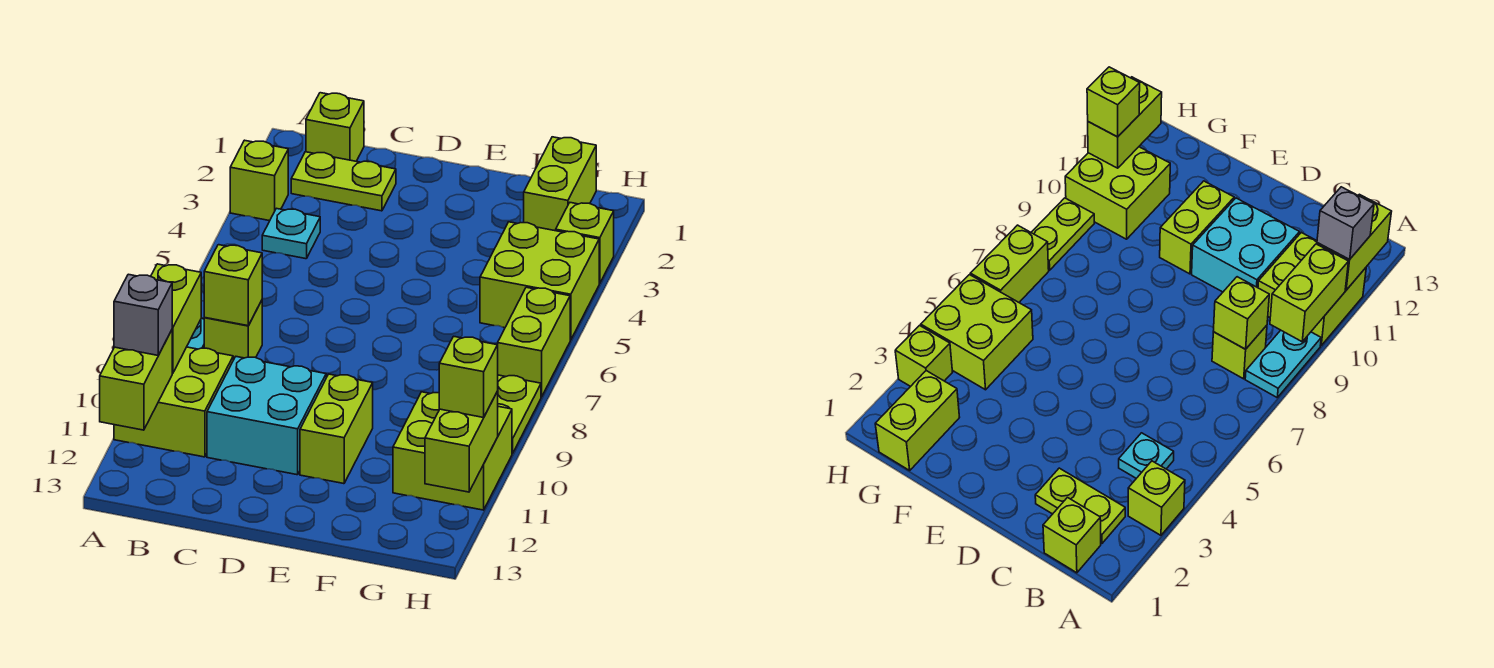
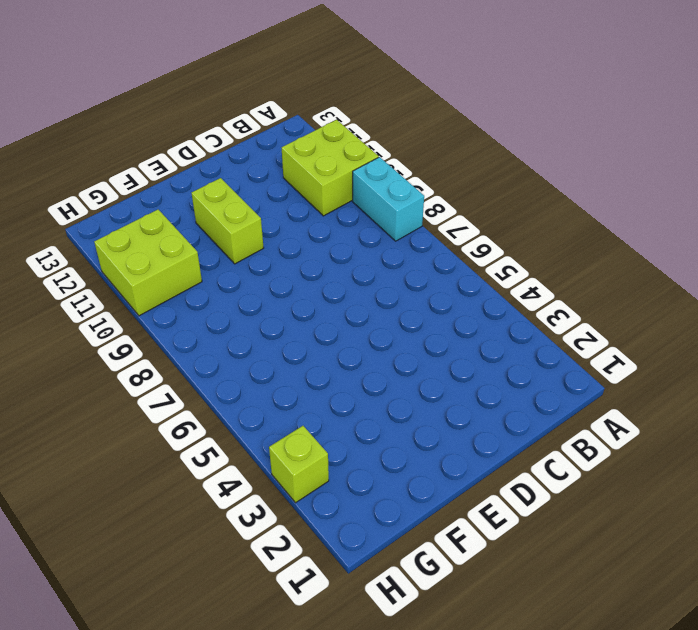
cyan brick A8:A9 level 1 -> cyan plate A8:A9 level 1
none -> lime brick A3 level 1
none -> lime brick B1 level 1
none -> lime plate B2:C2 level 1

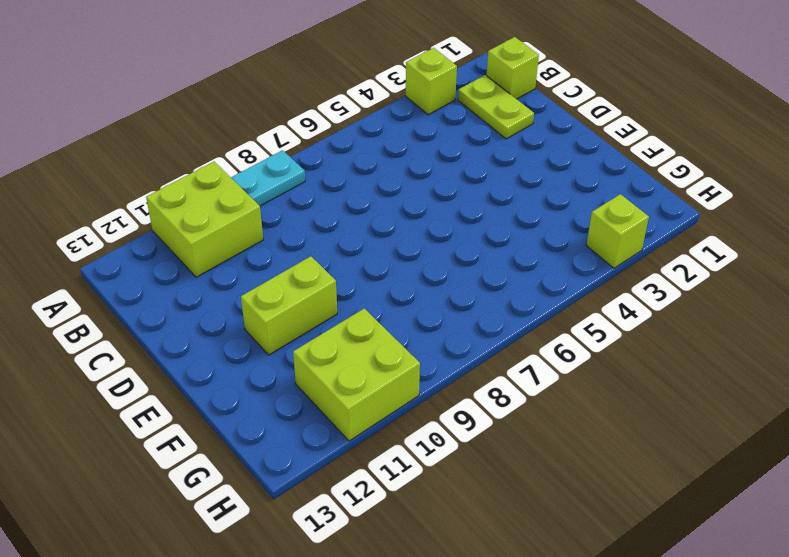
none -> cyan plate B4 level 1
none -> lime brick B8 level 1
none -> cyan brick C10:D11 level 1

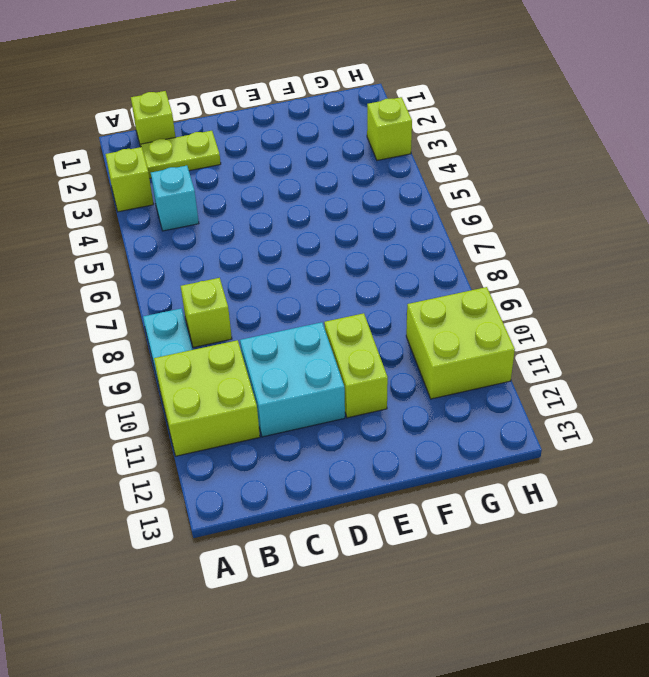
cyan brick B4 level 1 -> cyan plate B4 level 1
none -> lime brick G1:G2 level 1
none -> lime brick G4:H5 level 1
none -> lime brick H6:H7 level 1

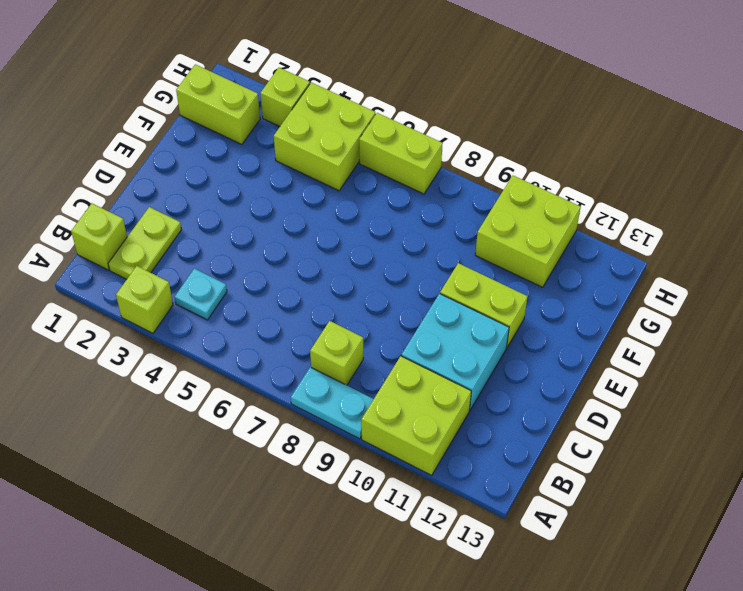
none -> lime plate H8:H9 level 1
none -> lime brick A9:A10 level 2
none -> lime brick A11:A12 level 2

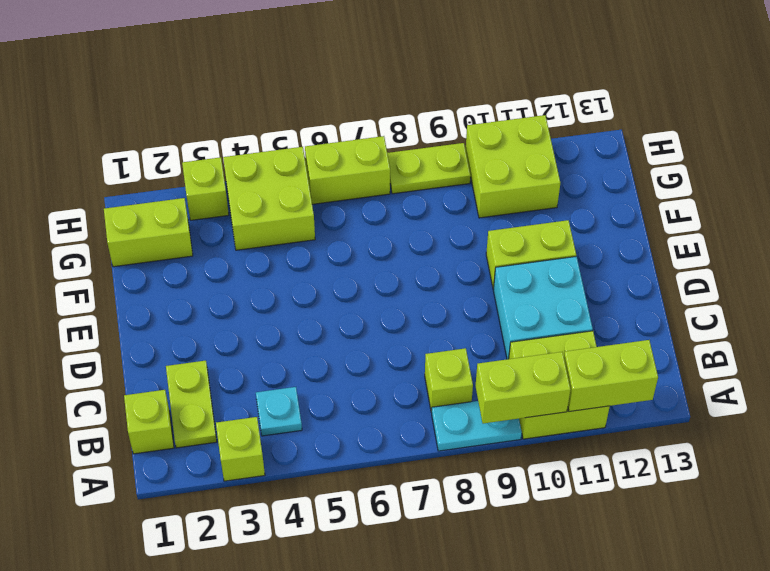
none -> lime brick B8 level 2
none -> lime brick H11:H12 level 2
none -> grey brick A11 level 3

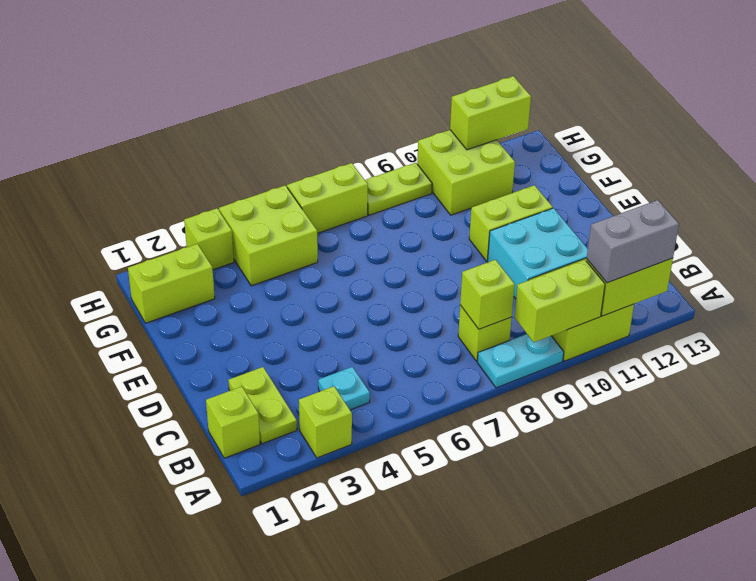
grey brick A11:A12 level 3 -> grey brick A11 level 3
none -> lime brick H11 level 3

